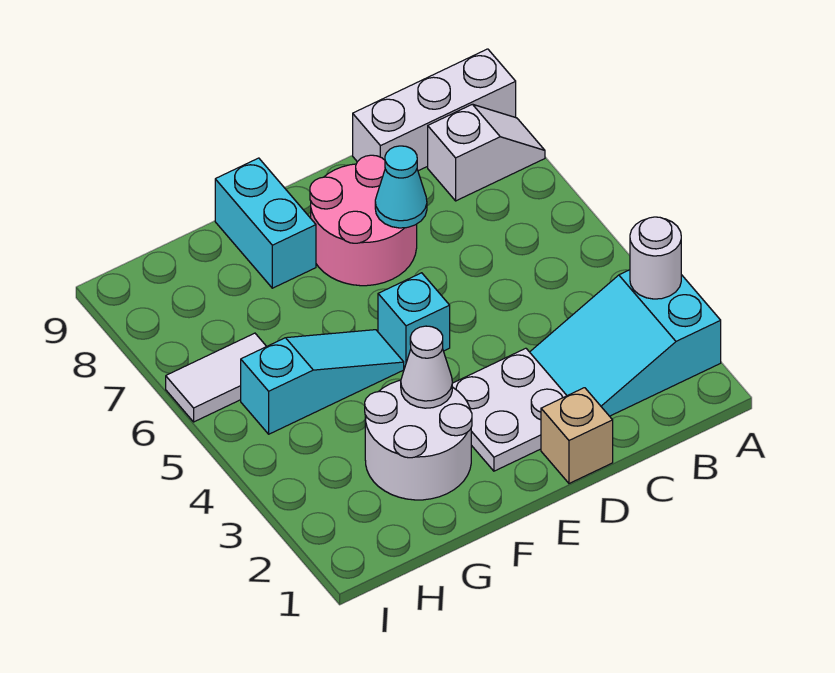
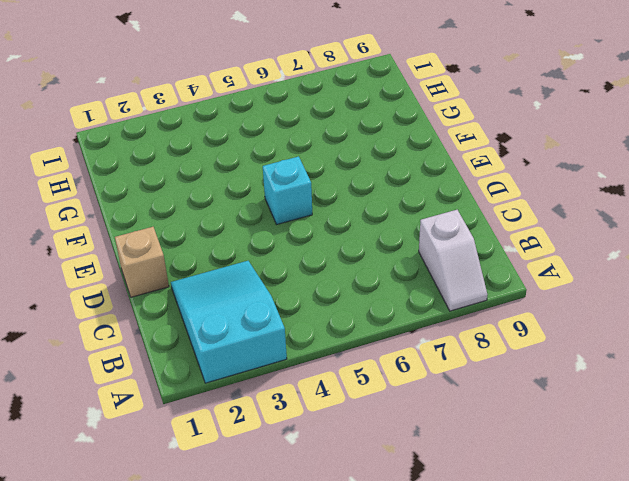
none -> white brick A9:C9 level 1
none -> white plate D2:E3 level 1
none -> pink round brick D7:E8 level 1

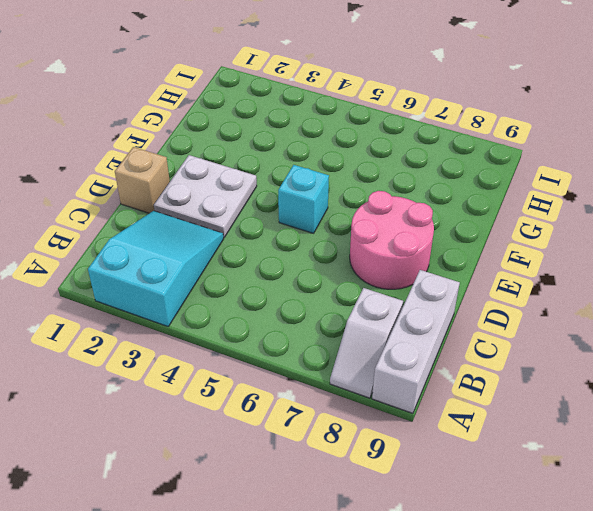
none -> white round brick F2:G3 level 1
none -> cyan slope F5:H5 level 1 top H
none -> cyan brick F8:F9 level 1

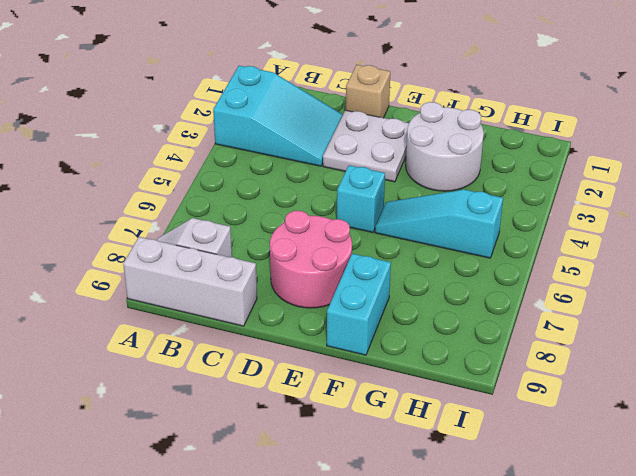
none -> white tile H6:I6 level 1
none -> white round brick A3 level 2
none -> cyan cone D7 level 2

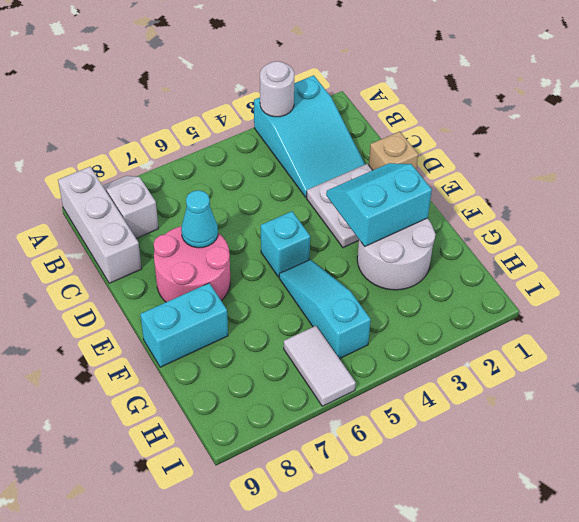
cyan slope E2:F3 level 2 top F -> white cone F3 level 2

